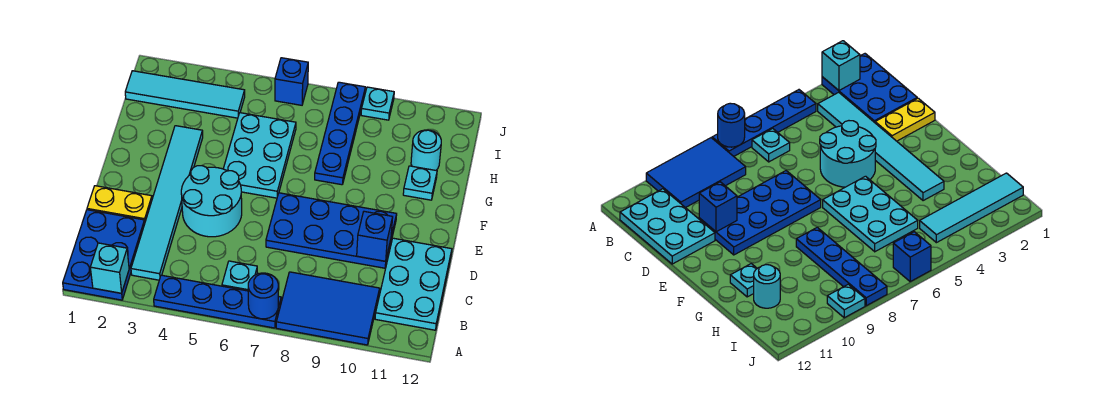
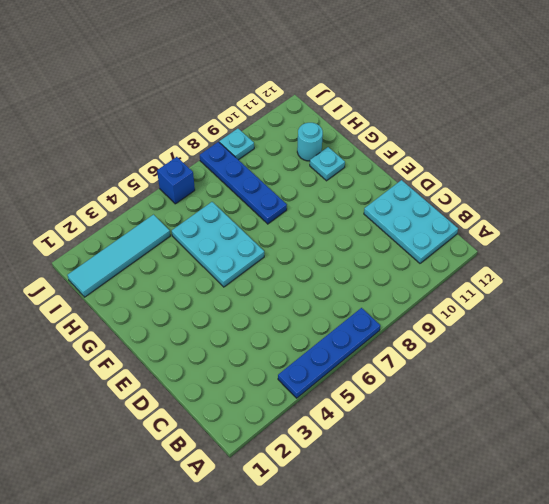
none -> blue plate A1:C2 level 1
none -> blue tile A8:B10 level 1
none -> cyan tile B3:G3 level 1

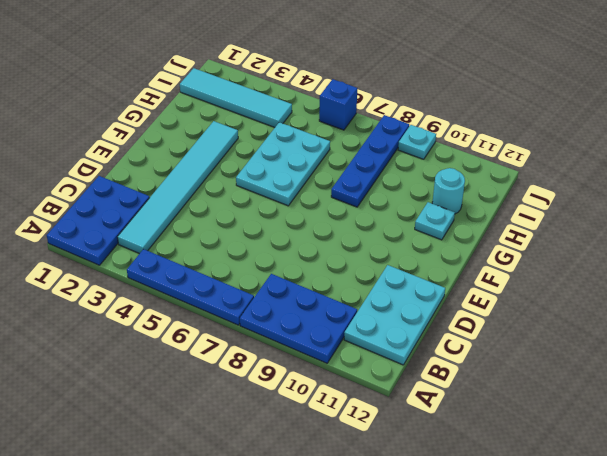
blue plate A8:B10 level 1 -> blue tile A8:B10 level 1
none -> cyan plate B6 level 1
none -> yellow plate D1:D2 level 1
none -> cyan round brick D4:E5 level 1

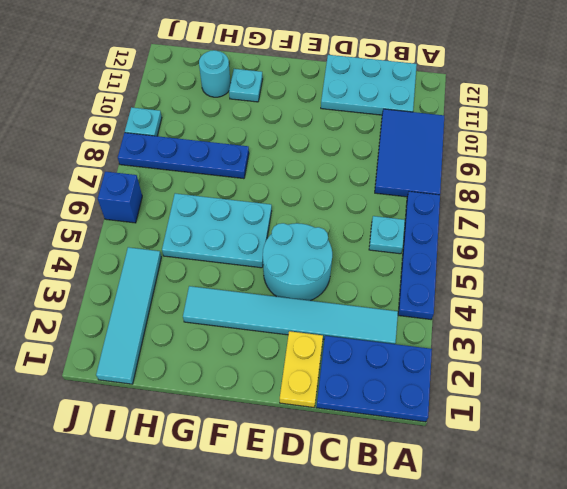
none -> blue plate D7:E10 level 1
none -> cyan brick A2 level 2
none -> blue round brick A7 level 2

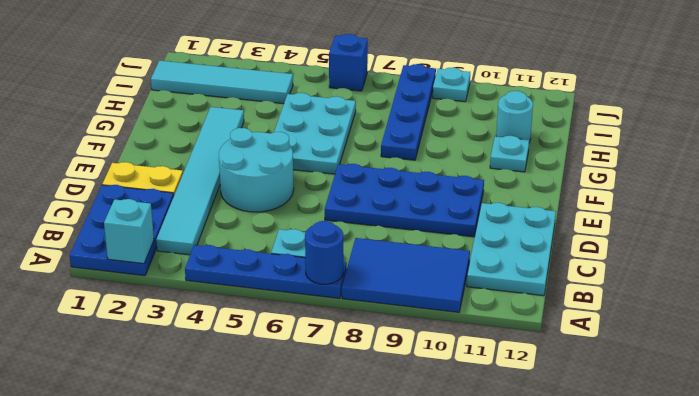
none -> blue brick D10 level 2

